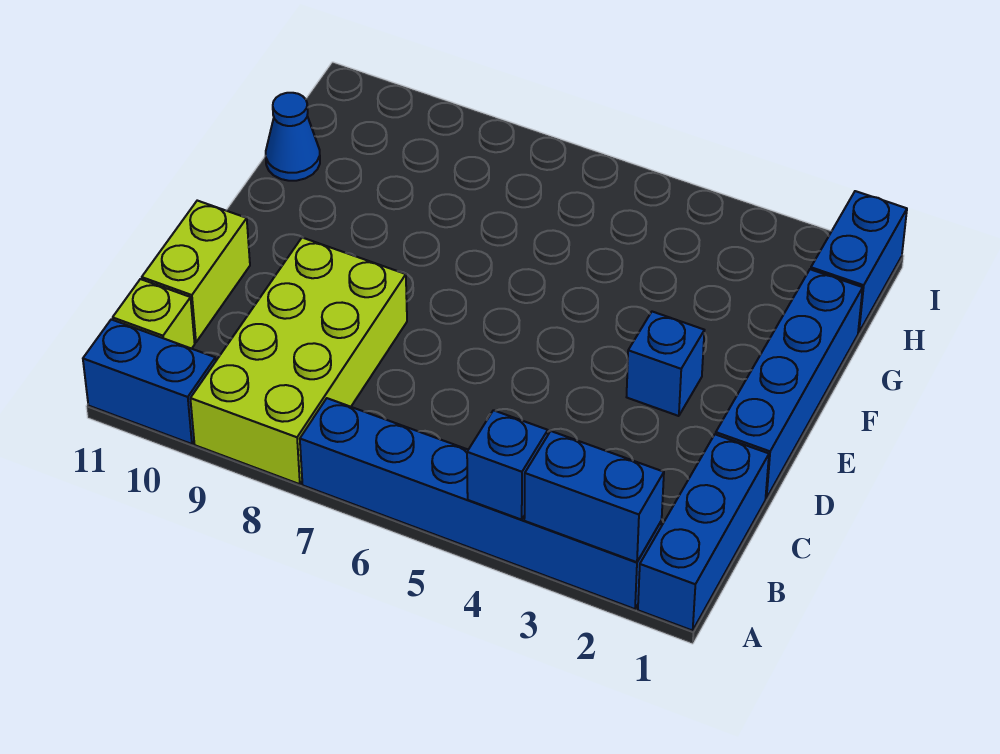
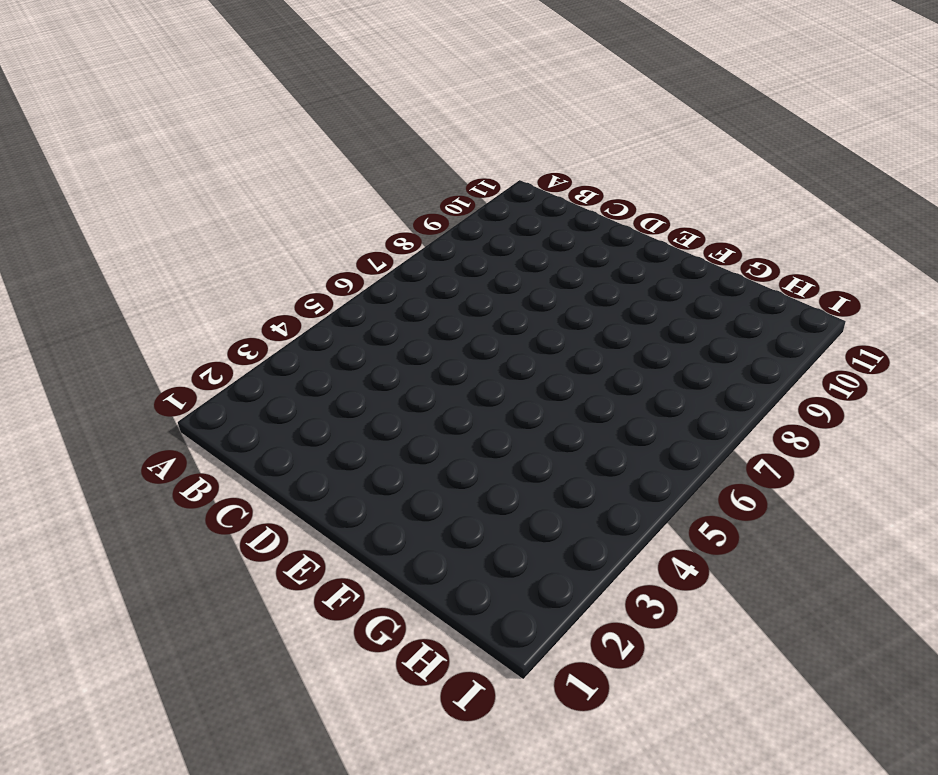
none -> blue brick A1:C1 level 1
none -> blue brick A2:A7 level 1
none -> lime brick A8:D9 level 1

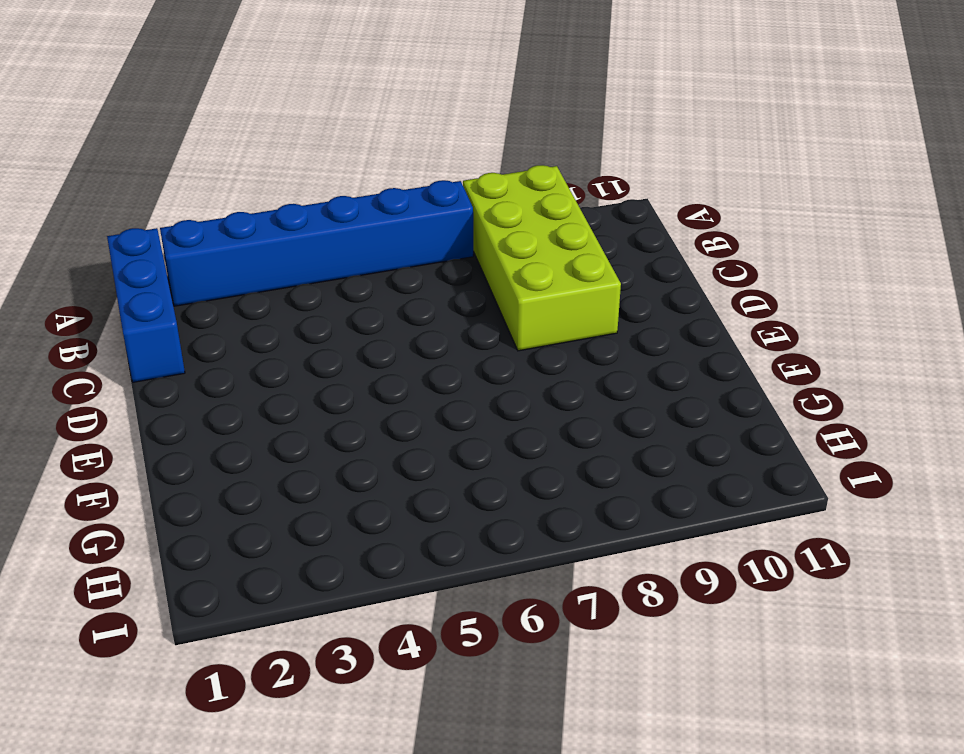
none -> blue brick A10:A11 level 1
none -> lime brick B11 level 1
none -> lime brick C11:D11 level 1

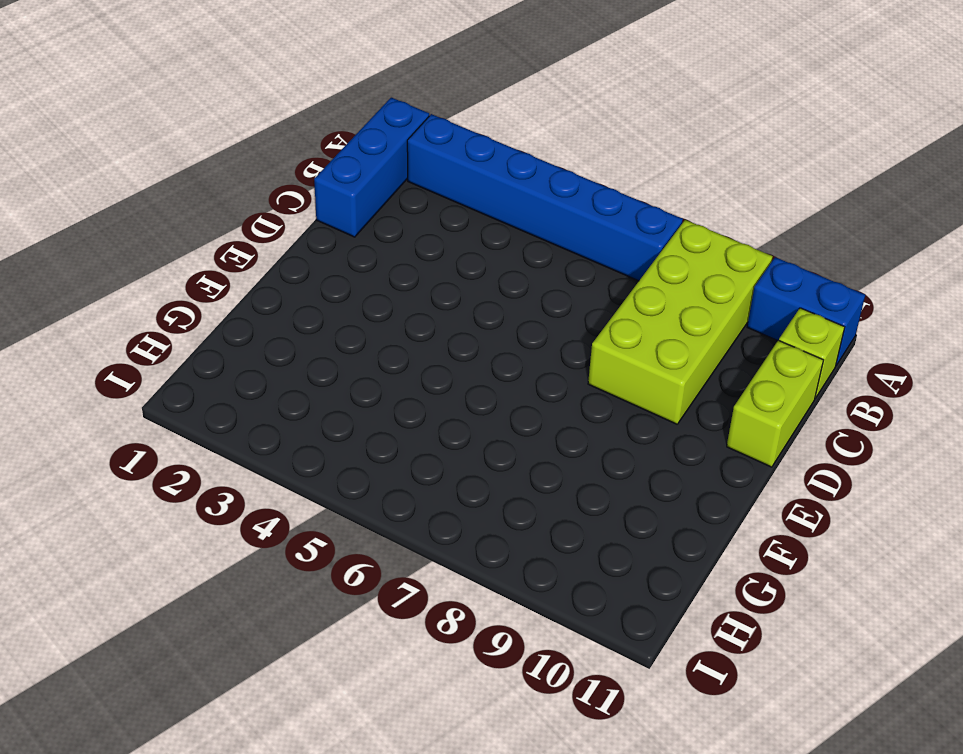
none -> blue brick D1:G1 level 1
none -> blue brick E3 level 1
none -> blue cone G11 level 1

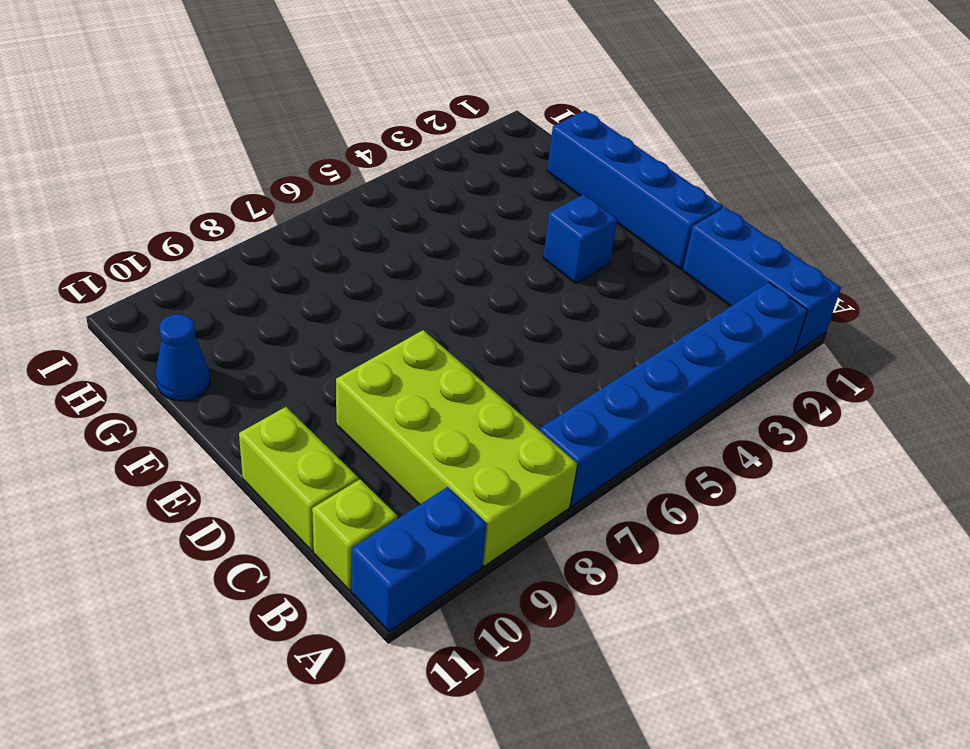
none -> blue brick H1:I1 level 1
none -> blue brick A2:A3 level 2
none -> blue brick A4 level 2

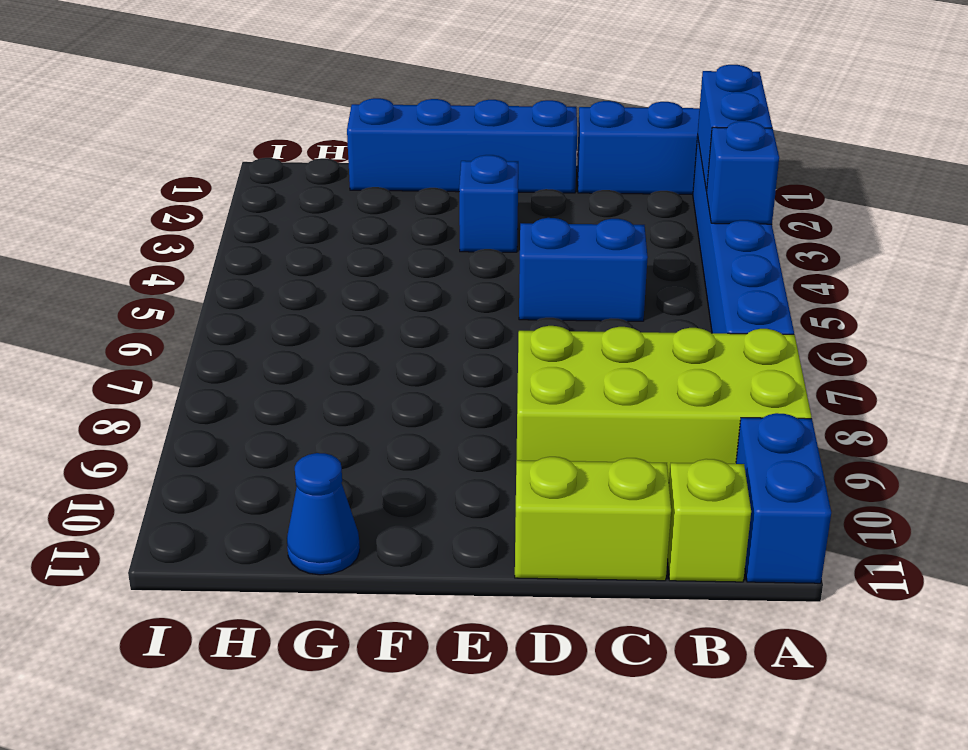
blue brick C5:D5 level 1 -> blue brick H1:I1 level 1

